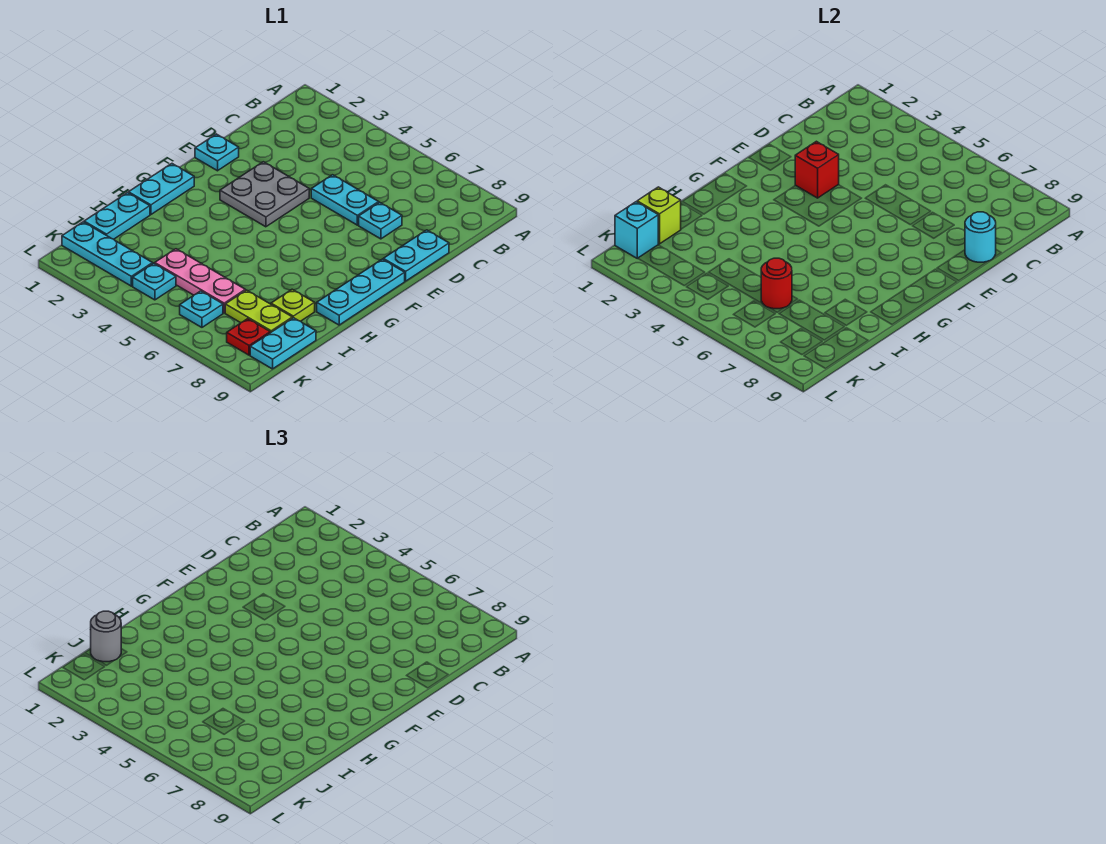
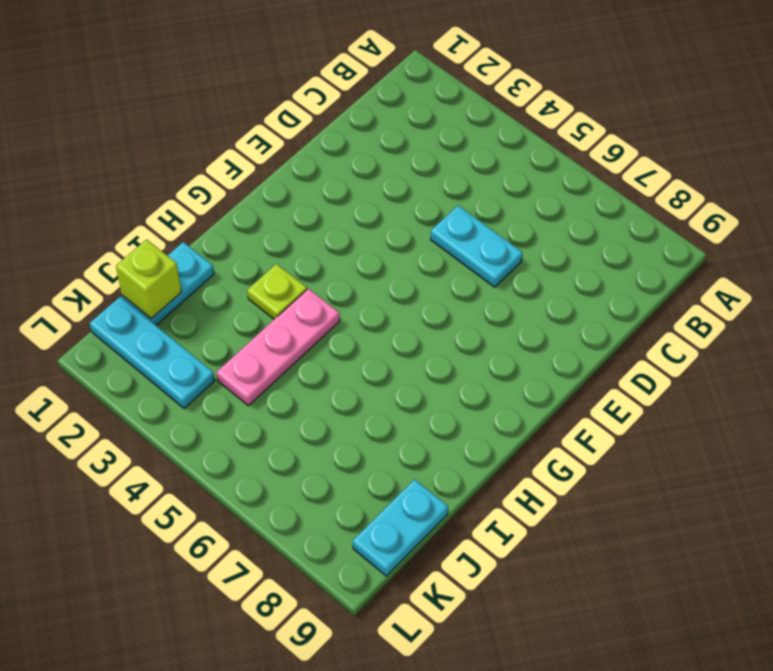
lime plate H3 level 1 -> lime plate I8 level 1
pink plate H4:J4 level 1 -> pink plate J4:J6 level 1
none -> cyan plate D7 level 1
none -> cyan plate D9:E9 level 1
none -> cyan plate E1 level 1

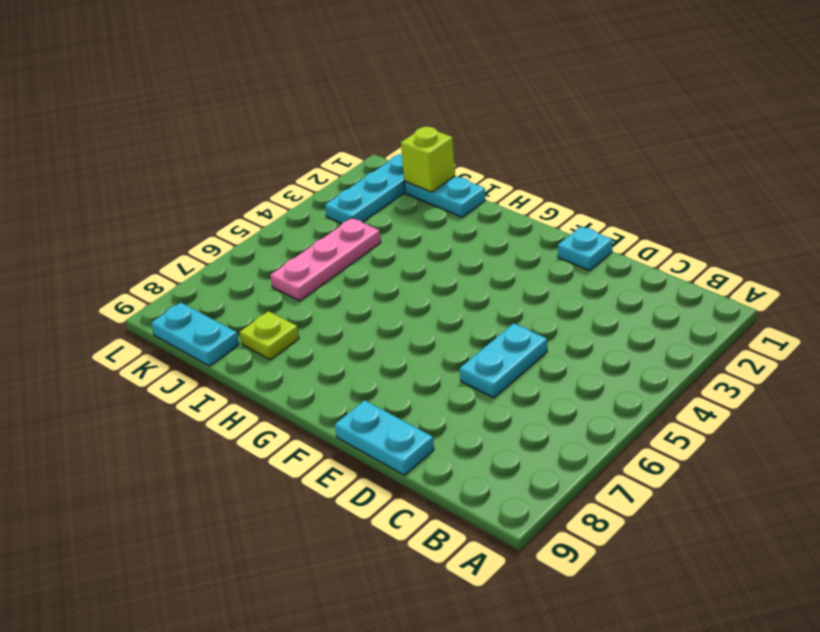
none -> cyan plate D7 level 1
none -> grey plate E3:F4 level 1
none -> cyan plate F9:H9 level 1

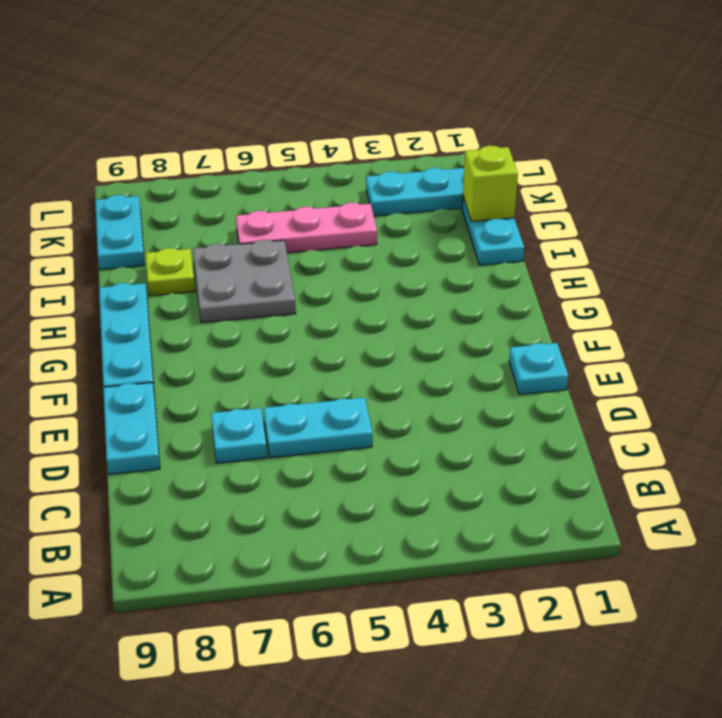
grey plate H6:I7 level 1 -> grey plate E3:F4 level 1
none -> cyan plate G1:H1 level 1
none -> lime plate J7:J8 level 1
none -> cyan plate K4 level 1

